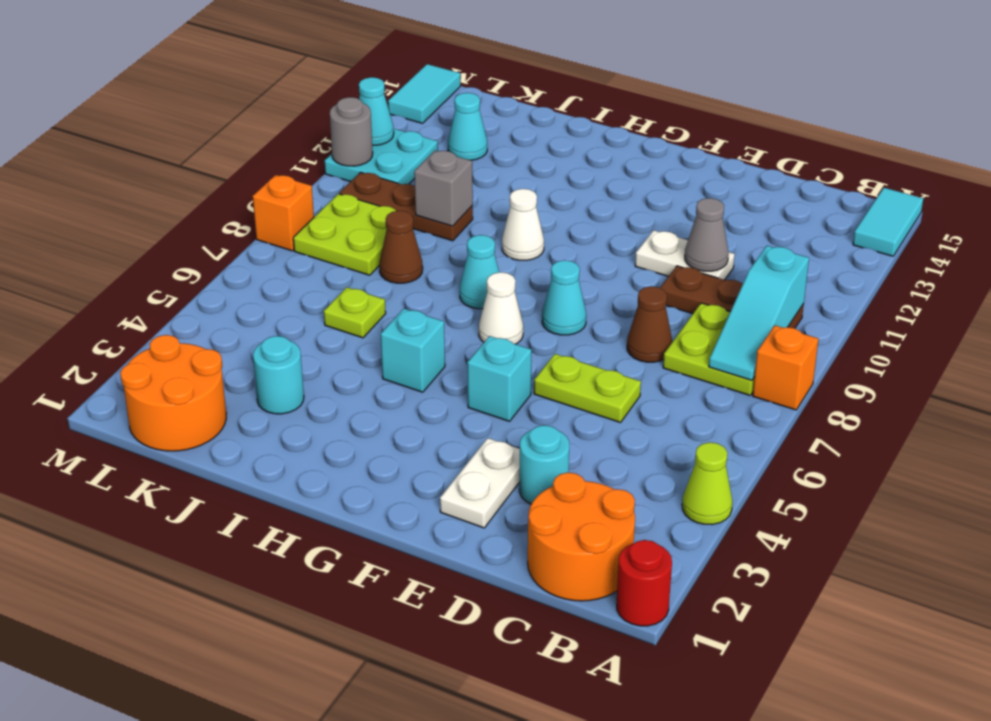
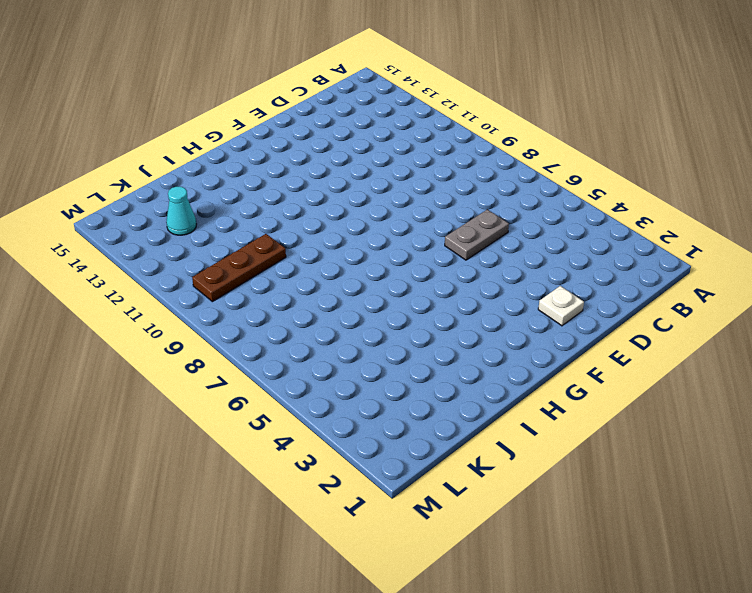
grey plate D6:E6 level 1 -> lime plate D6:E6 level 1
white plate E2 level 1 -> white plate E2:E3 level 1
none -> red round brick A1 level 1
none -> lime cone A4 level 1
none -> orange brick A8 level 1
none -> cyan tile A14:A15 level 1

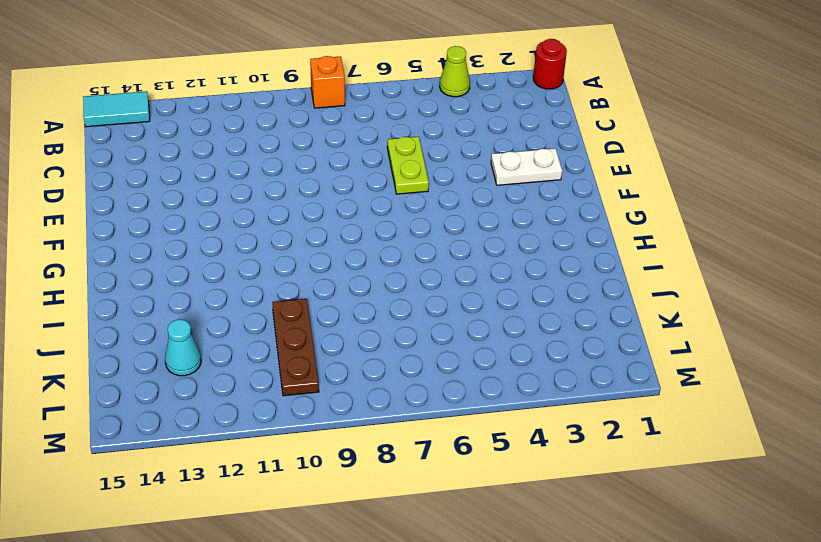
none -> orange round brick B1:C2 level 1
none -> lime plate B8:C9 level 1
none -> brown plate B10:D10 level 1
none -> cyan round brick D3 level 1

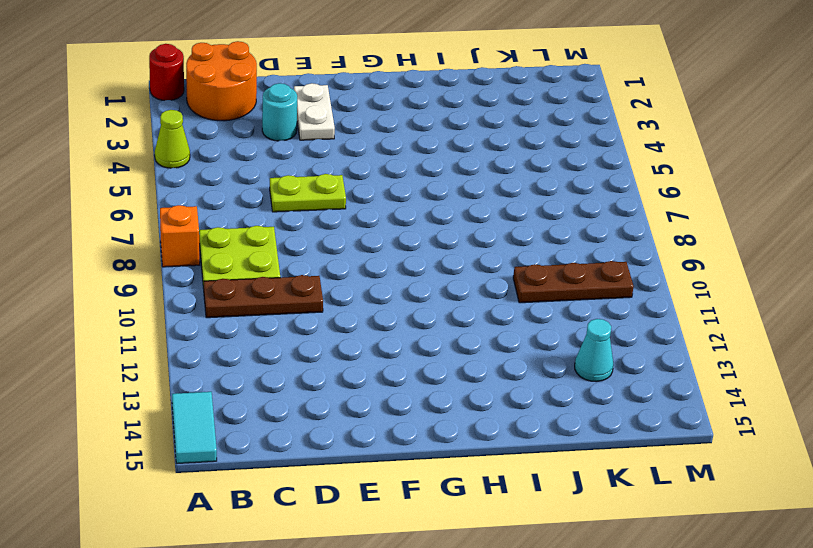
none -> brown cone D8 level 1
none -> white plate D11:E11 level 1
none -> cyan brick F5 level 1
none -> cyan cone F8 level 1

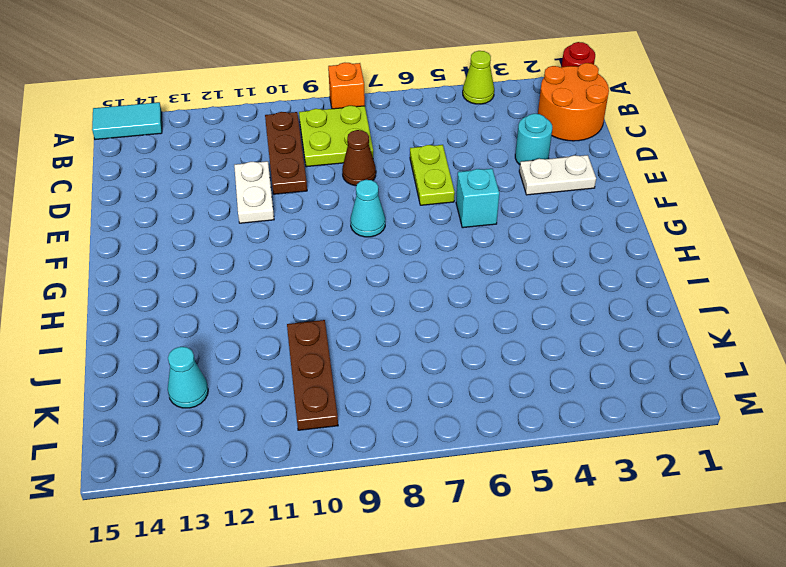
none -> white cone G7 level 1
none -> cyan brick H5 level 1
none -> cyan cone H8 level 1
none -> white cone H10 level 1

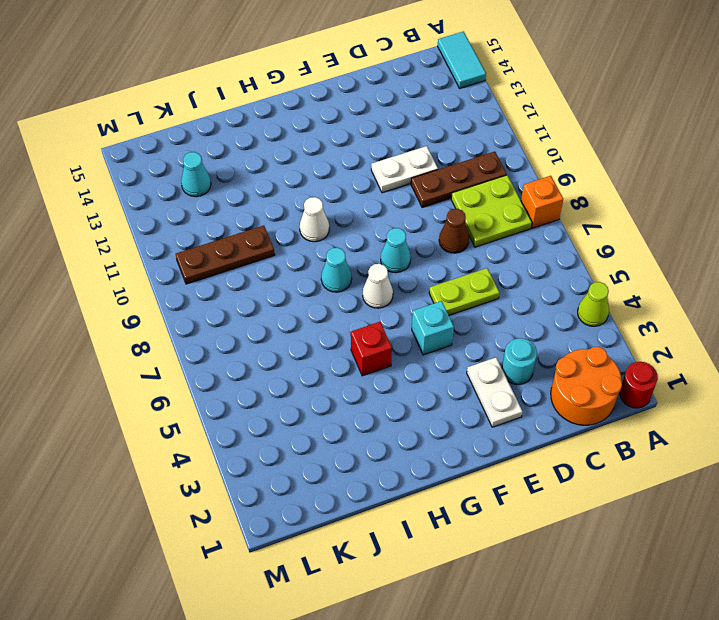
red brick H5 level 1 -> cyan brick H5 level 1
none -> cyan round brick J3 level 1
none -> lime plate J6 level 1
none -> brown cone J8 level 1
none -> orange round brick K1:L2 level 1

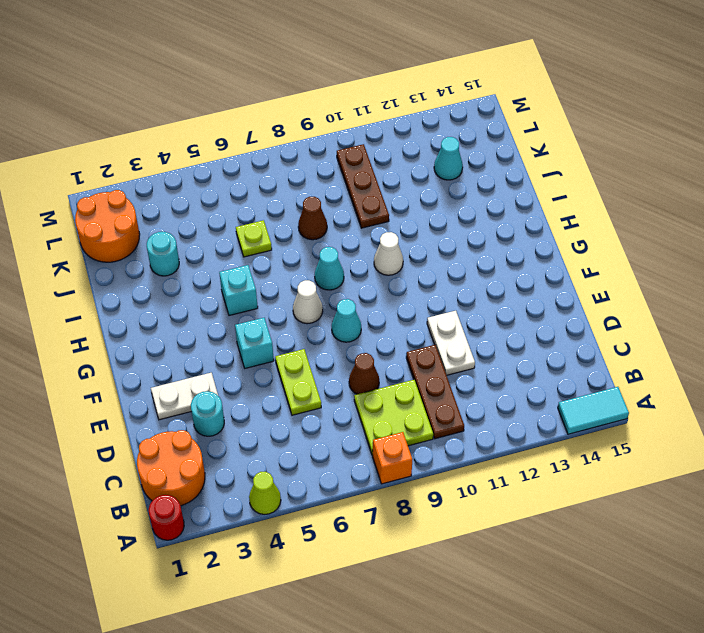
none -> lime plate K8:L9 level 1
none -> cyan plate L11:M12 level 1
none -> orange brick M8 level 1
none -> cyan tile M14:M15 level 1

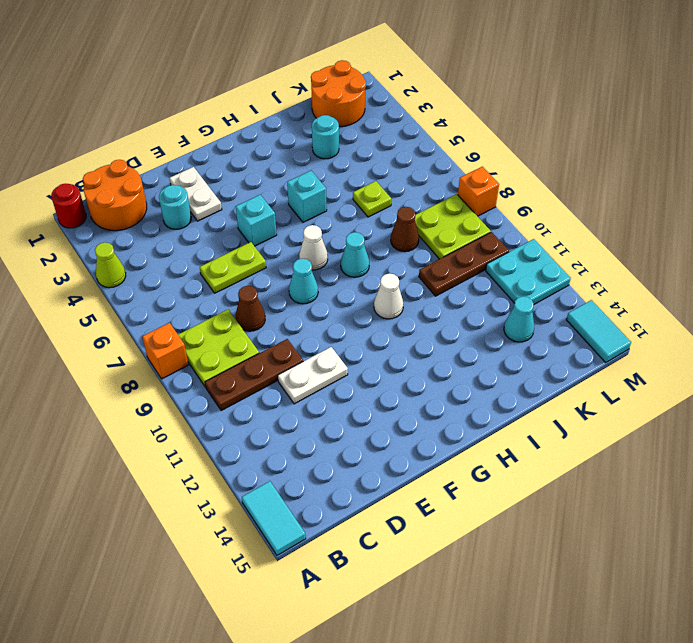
none -> cyan slope B8:B10 level 2 top 10
none -> grey cone D11 level 2
none -> grey brick J10 level 2
none -> grey round brick M11 level 2

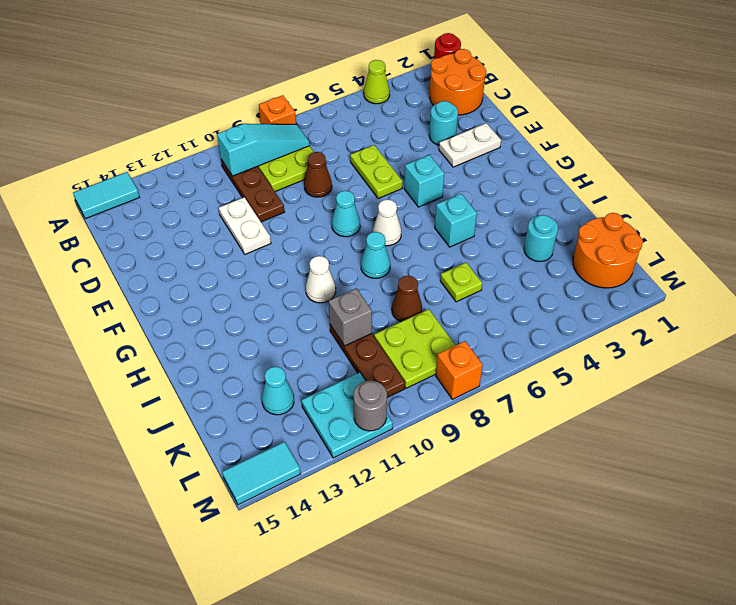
none -> grey cone D11 level 2
none -> cyan cone M12 level 2

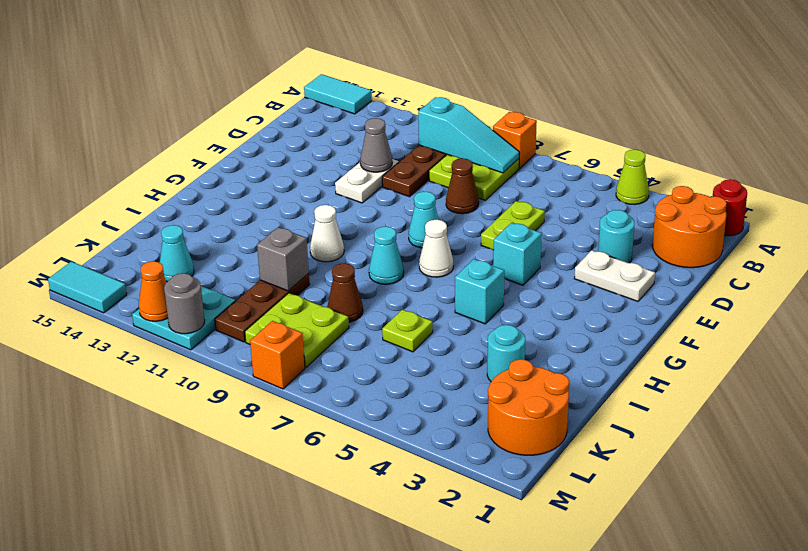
orange cone M12 level 2 -> cyan cone M12 level 2

